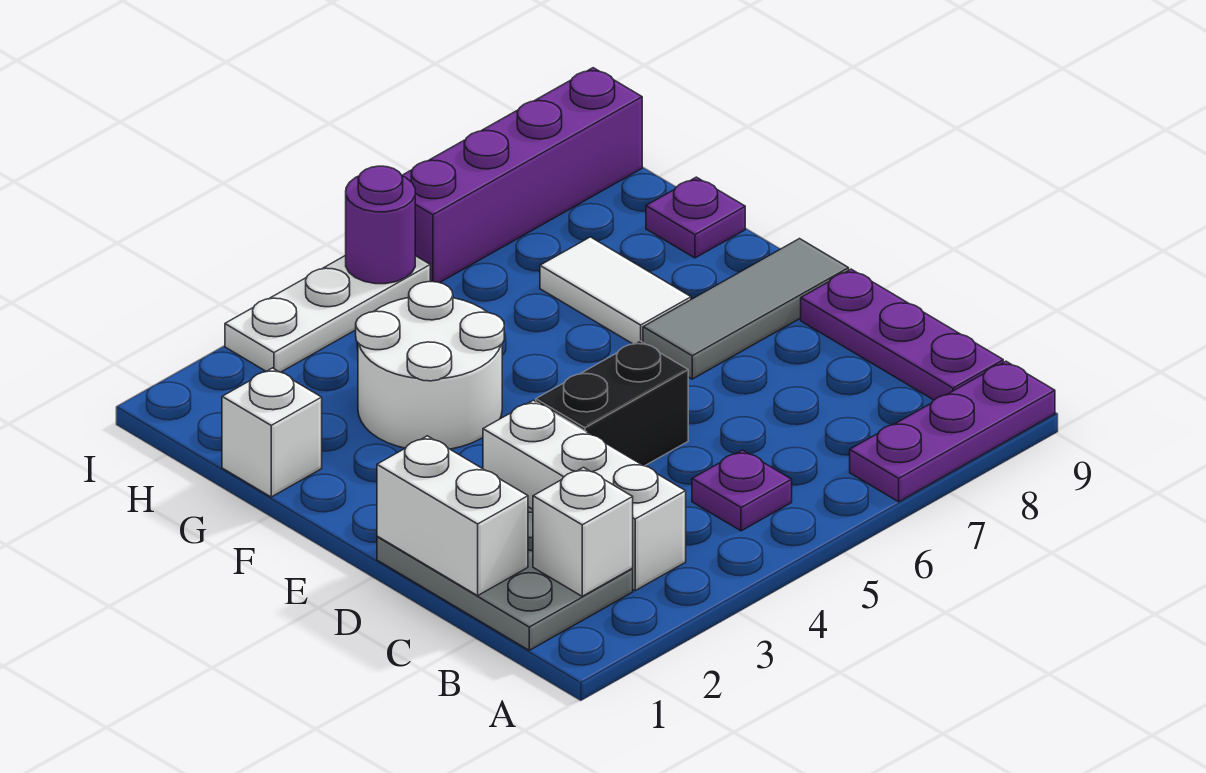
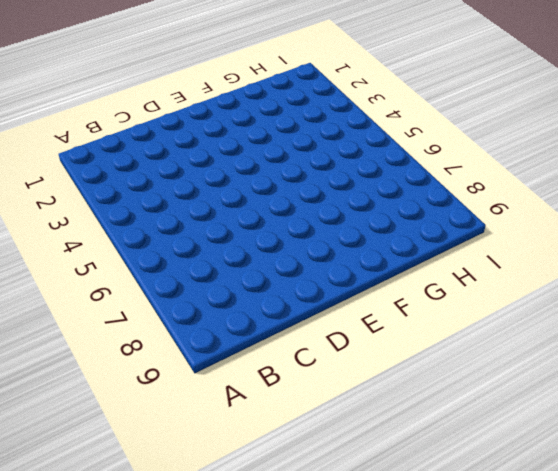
none -> purple plate A7:A9 level 1
none -> grey plate B1:D2 level 1
none -> white brick B3:D3 level 1

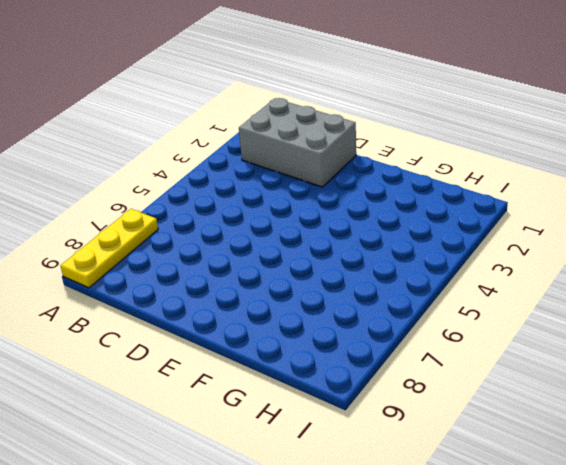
yellow plate A7:A9 level 1 -> purple plate A7:A9 level 1
grey brick B1:D2 level 1 -> grey plate B1:D2 level 1
none -> white brick B3:D3 level 1
none -> purple plate B5 level 1
none -> purple plate B9:D9 level 1

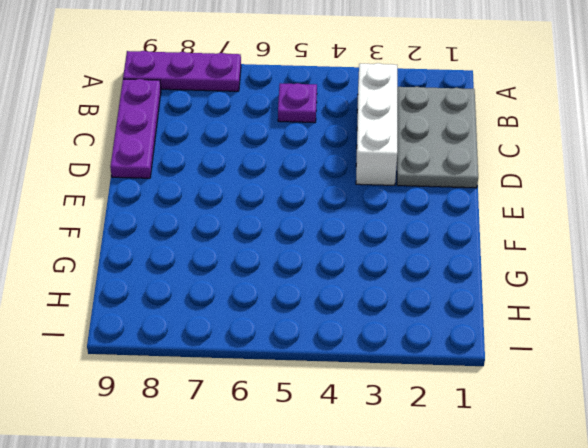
none -> black brick D4:D5 level 1
none -> grey tile E7:E9 level 1
none -> white round brick F3:G4 level 1

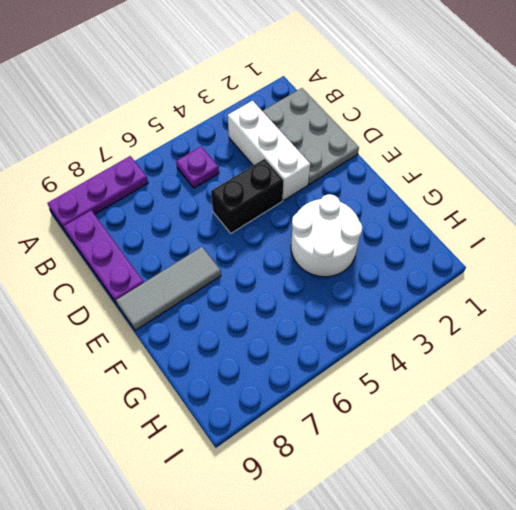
none -> white tile F7:G7 level 1
none -> white brick G1 level 1
none -> purple plate G9 level 1

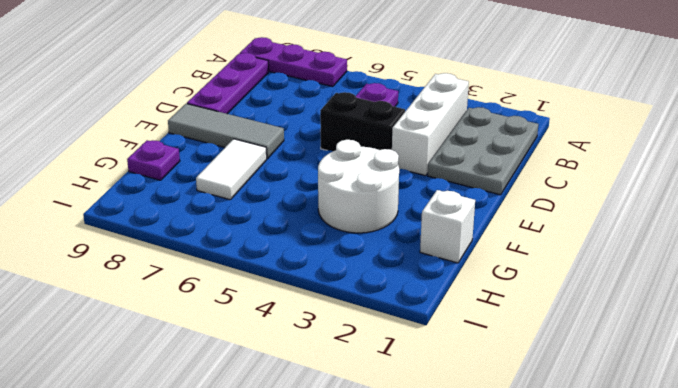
none -> white plate I3:I5 level 1
none -> purple brick I6:I9 level 1
none -> white brick B2 level 2

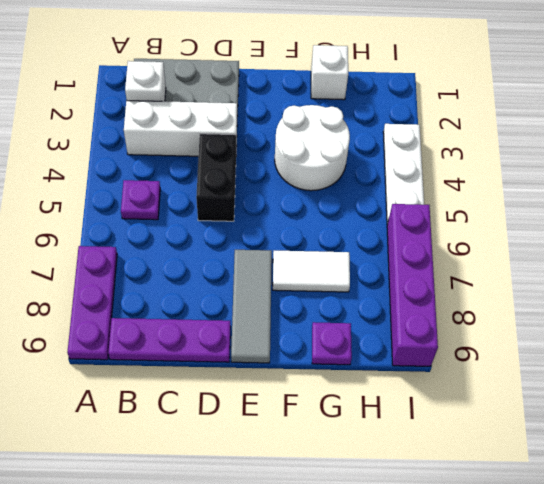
none -> white brick C1:D1 level 2
none -> purple round brick I5 level 2

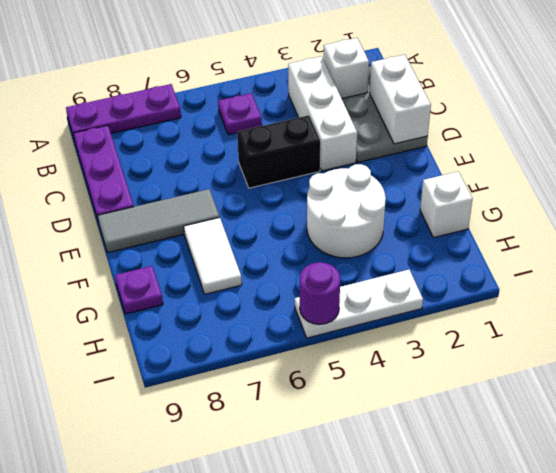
none -> purple brick I6:I9 level 1

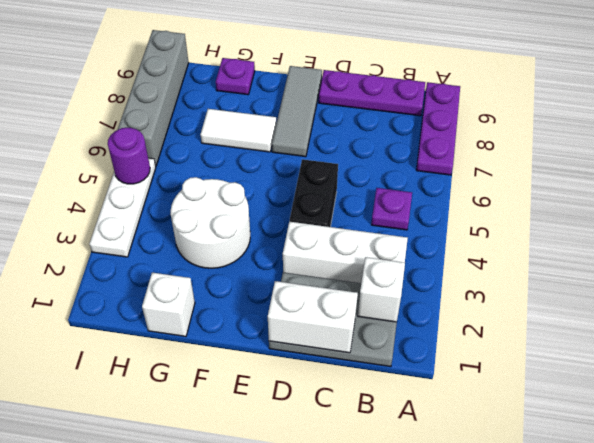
grey brick I6:I9 level 1 -> purple brick I6:I9 level 1

